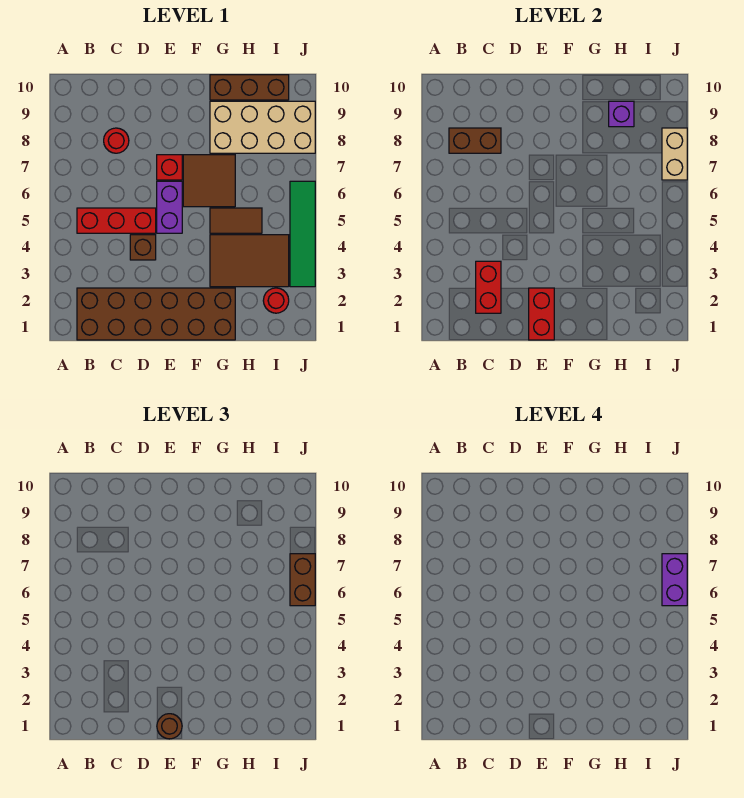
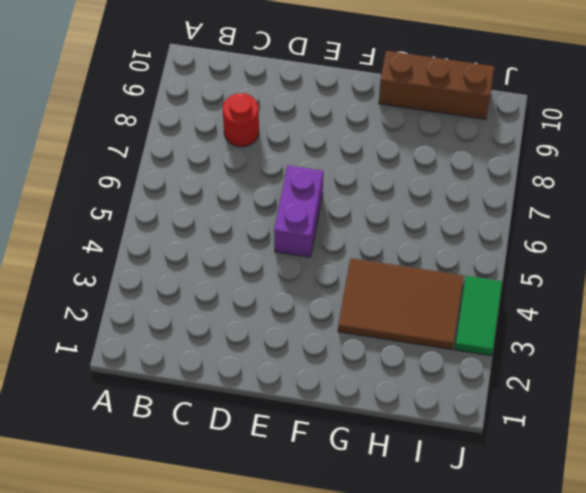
green tile J3:J4 level 1 -> green tile J3:J6 level 1
none -> brown brick B1:G2 level 1
none -> red brick B5:D5 level 1
none -> brown brick D4 level 1

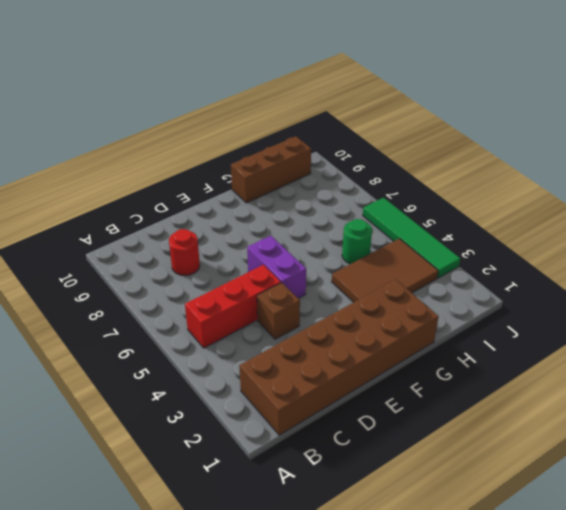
green round brick H5 level 1 -> brown tile G5:H5 level 1
none -> red brick E7 level 1
none -> brown tile F6:G7 level 1
none -> tan brick G8:J9 level 1

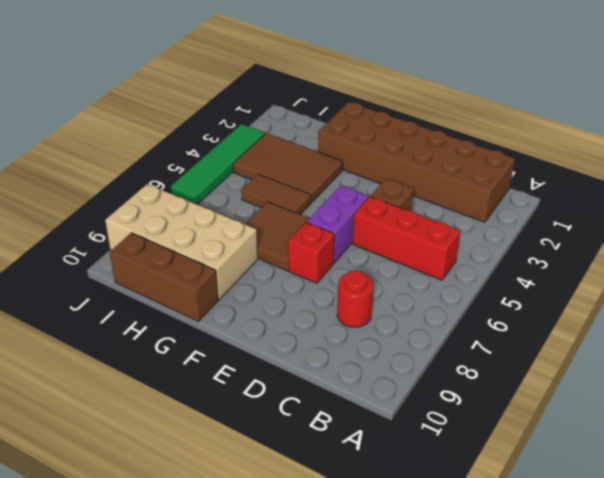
none -> red round brick I2 level 1
none -> brown brick B8:C8 level 2
none -> red brick C2:C3 level 2

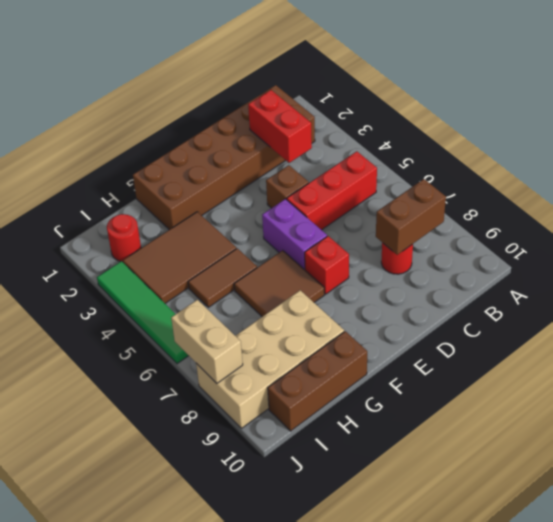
none -> red brick E1:E2 level 2
none -> purple brick H9 level 2
none -> brown round brick E1 level 3

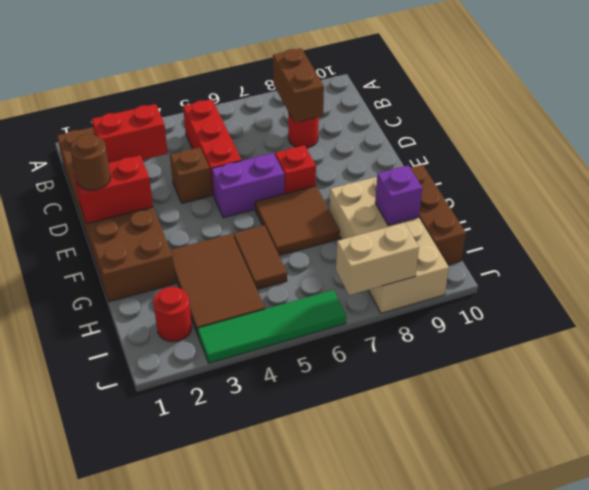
none -> brown brick J6:J7 level 3
none -> purple brick J6:J7 level 4

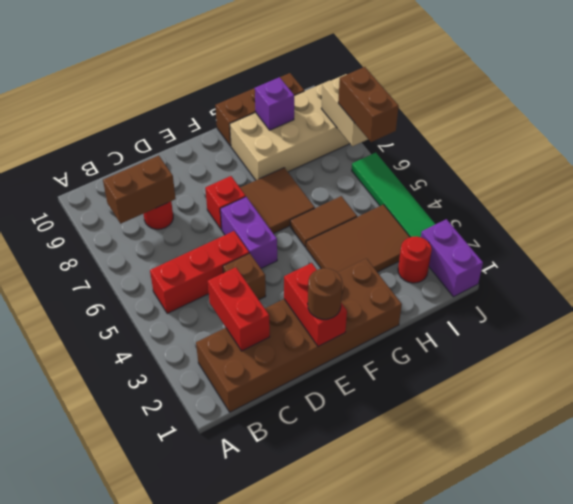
purple brick J1:J2 level 1 -> purple brick J6:J7 level 4

